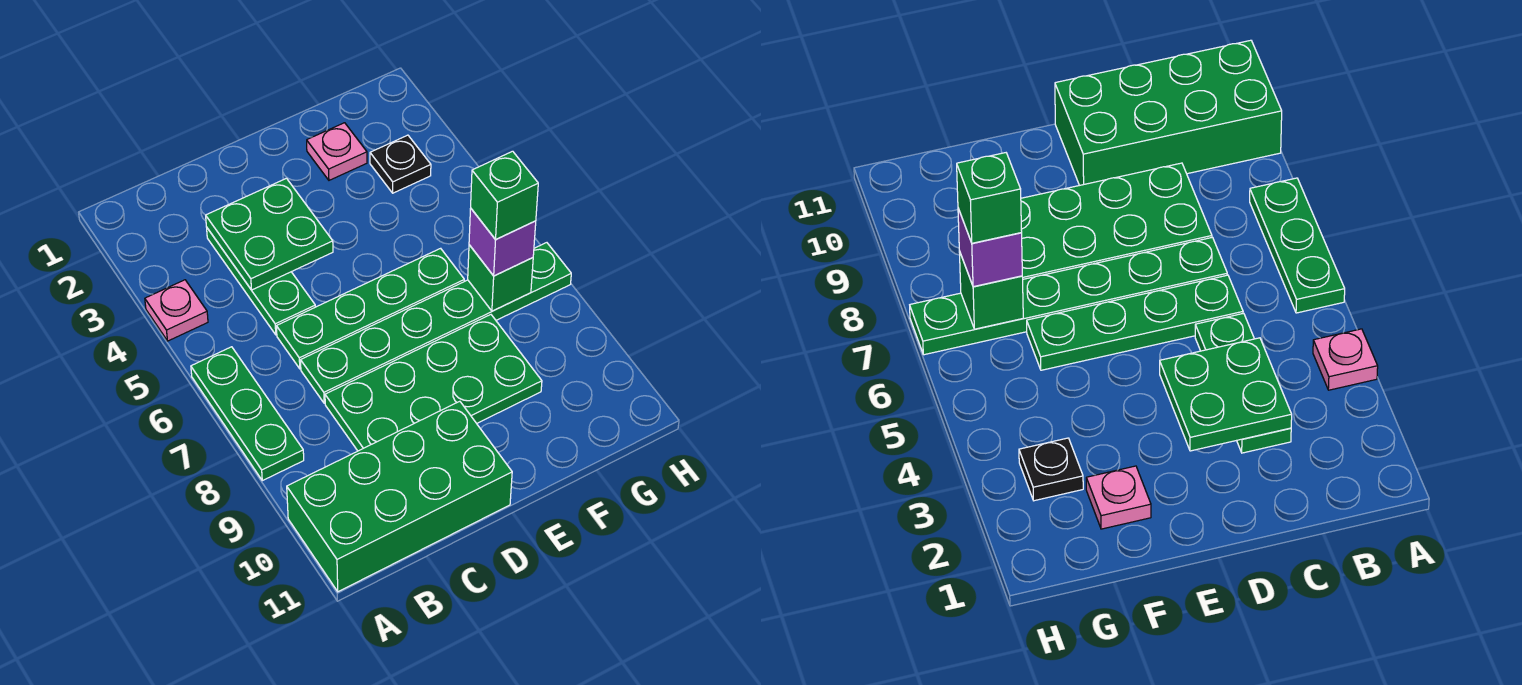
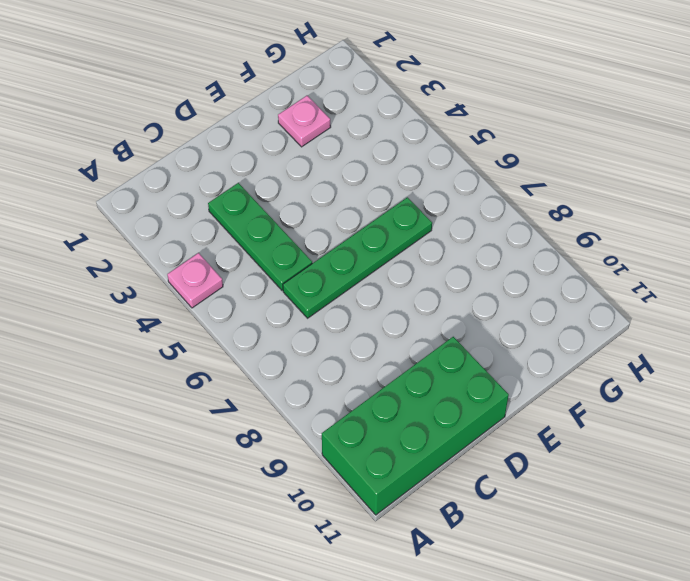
none -> green plate A6:A8 level 1
none -> green plate C7:H7 level 1
none -> green plate C8:F9 level 1

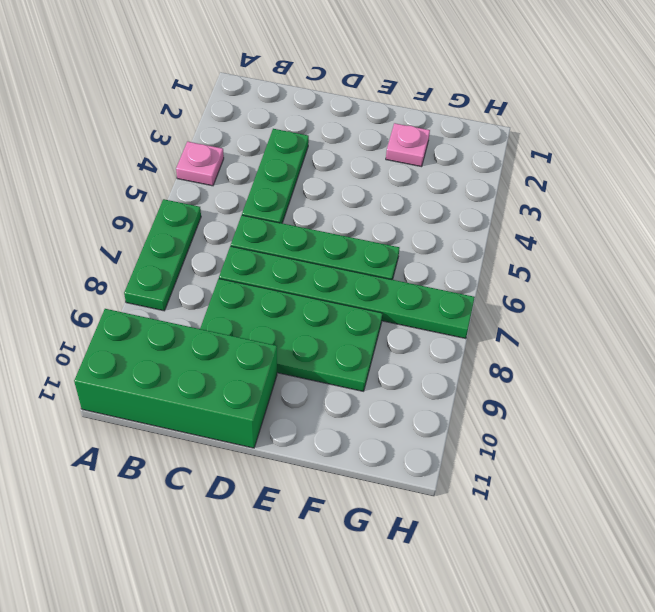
none -> black plate G3 level 1
none -> green plate C3:D4 level 2
none -> green brick G7 level 2

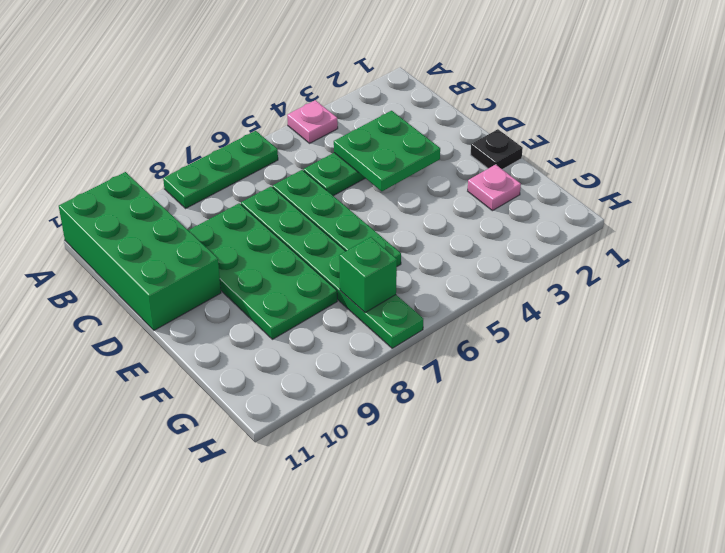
black plate E1 level 1 -> black plate G3 level 1
none -> purple brick G7 level 3
none -> green brick G7 level 4

